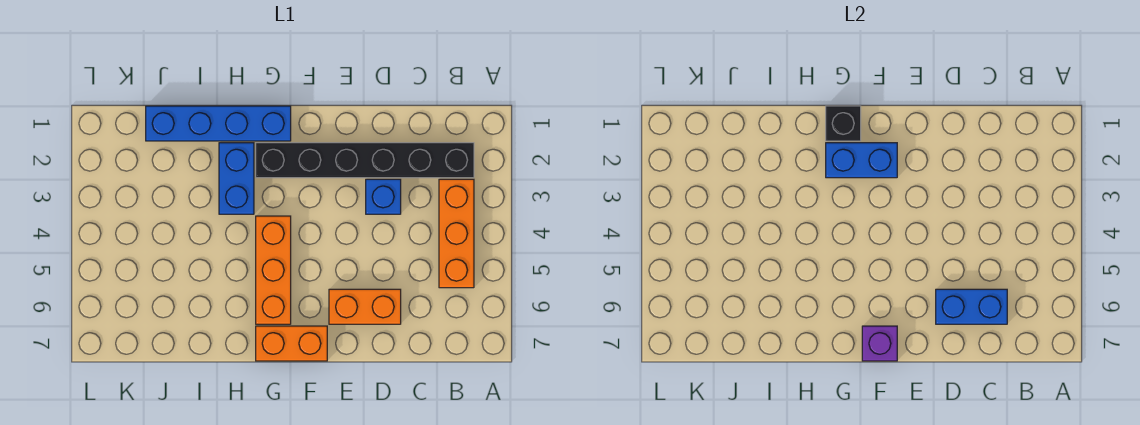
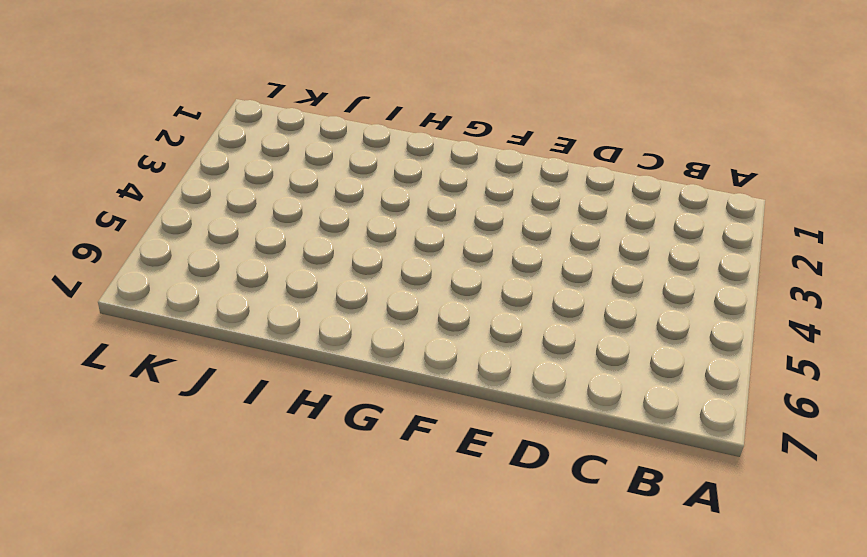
none -> black brick B2:G2 level 1
none -> orange brick B3:B5 level 1
none -> blue brick D3 level 1

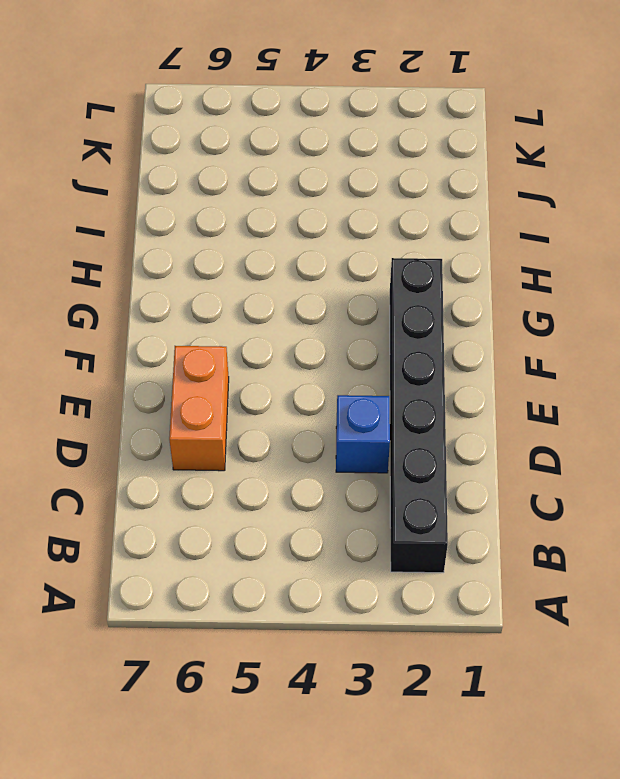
none -> orange brick B3:B5 level 1
none -> orange brick F7:G7 level 1
none -> blue brick G1:J1 level 1

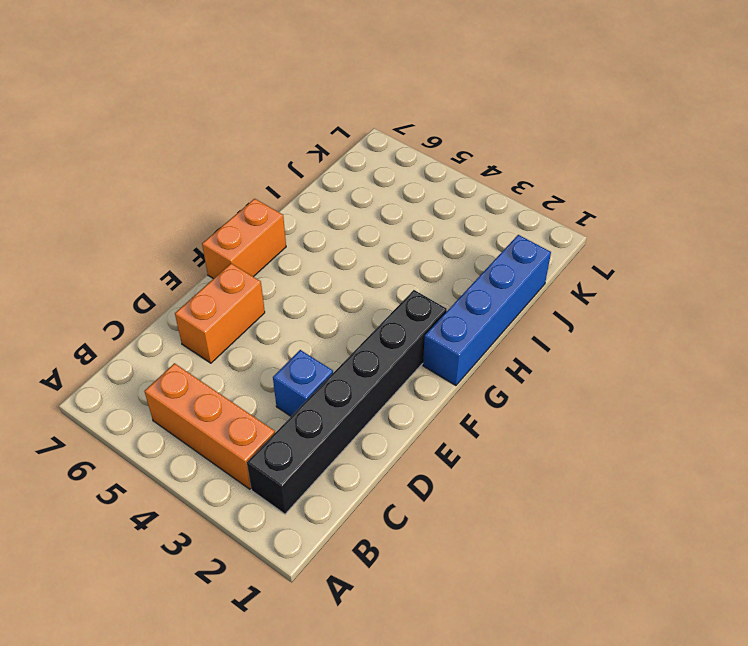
none -> orange brick G4:G6 level 1
none -> blue brick H2:H3 level 1
none -> blue brick C6:D6 level 2

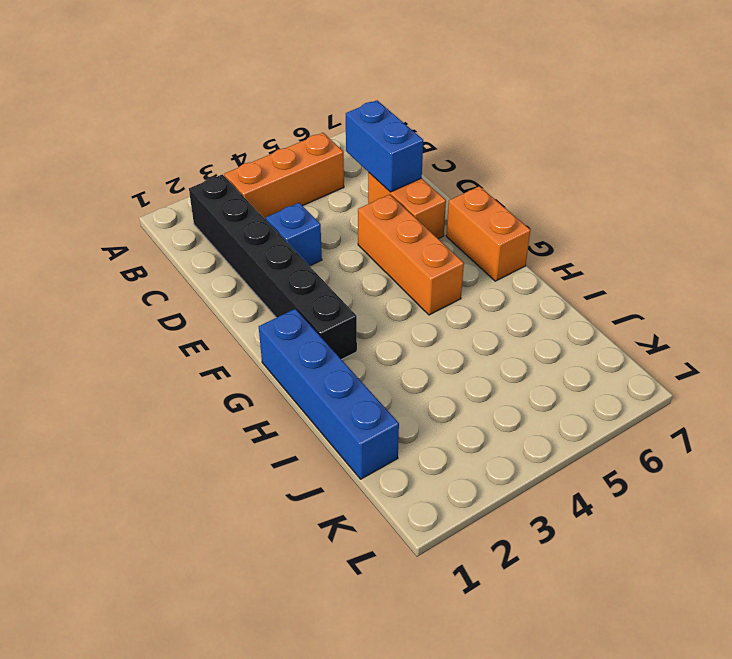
orange brick E5:G5 level 1 -> orange brick G4:G6 level 1
none -> blue brick H2:H3 level 1
none -> blue brick F2:G2 level 2
none -> purple brick F7 level 2

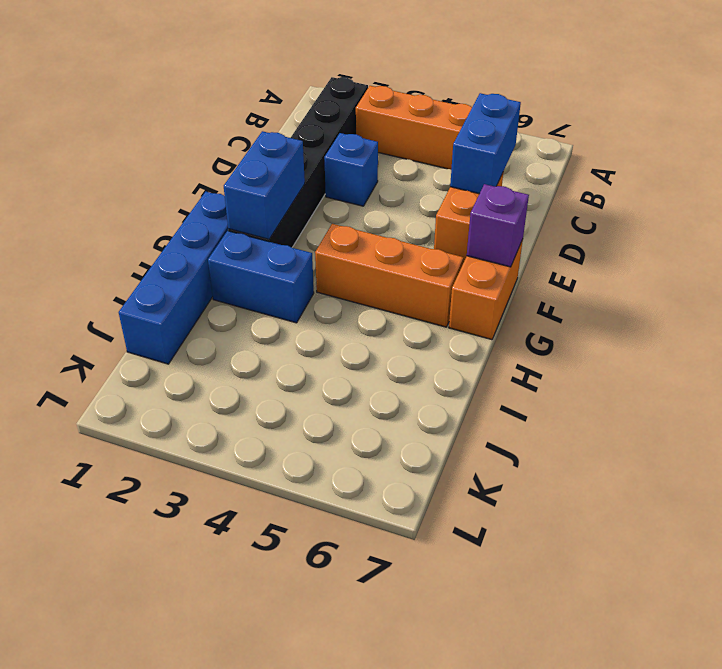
none -> black brick G1 level 2

